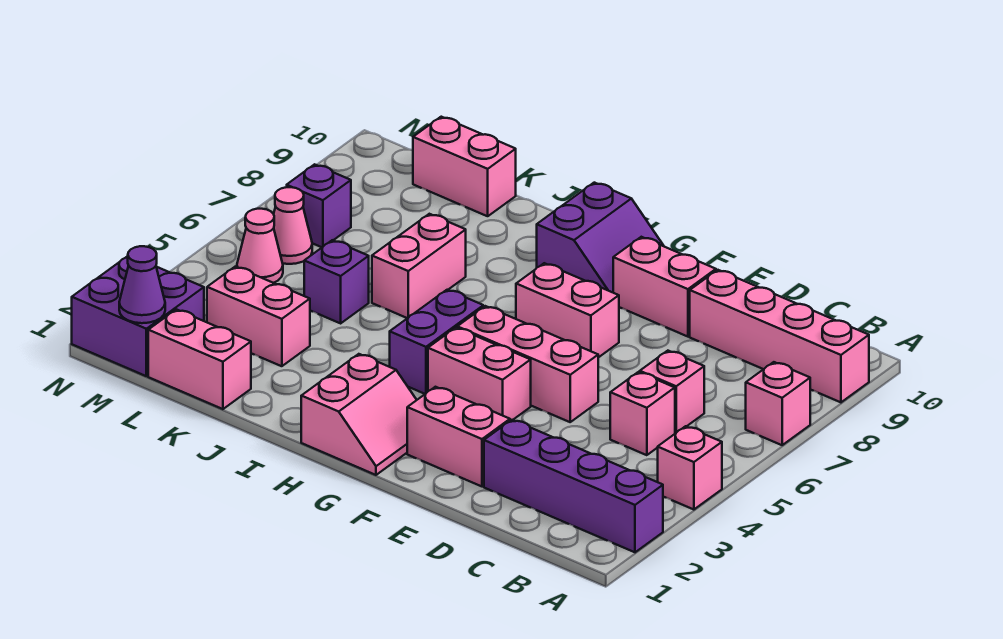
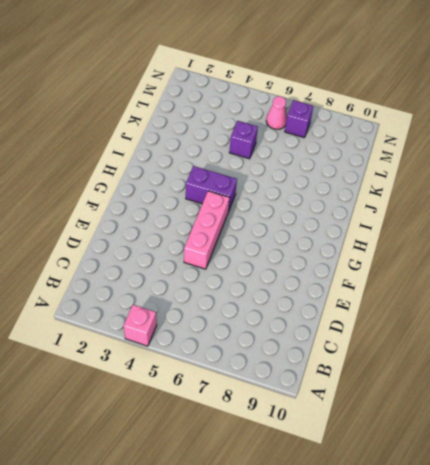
none -> purple brick A2:D2 level 1
none -> pink brick A7 level 1
none -> pink brick A9:D9 level 1

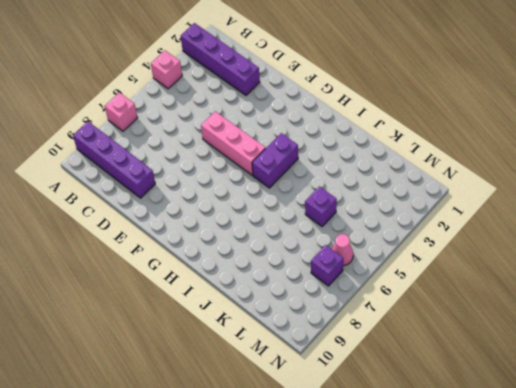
purple brick A9:D9 level 1 -> pink brick A9:D9 level 1
none -> pink brick C5 level 1
none -> pink brick C6 level 1
none -> pink brick E2:F2 level 1

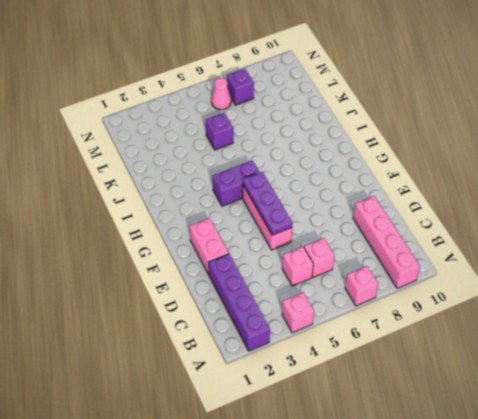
purple plate E5:G5 level 2 -> none
none -> pink brick E9:F9 level 1
none -> pink brick F4:G4 level 1
none -> pink brick F7:G7 level 1

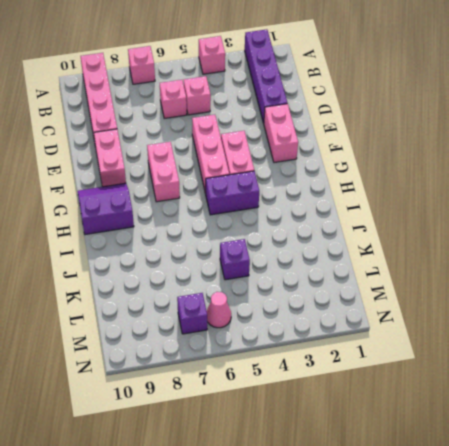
none -> pink slope G1:H2 level 1 top H
none -> pink brick J6:J7 level 1
none -> pink brick K1:L1 level 1

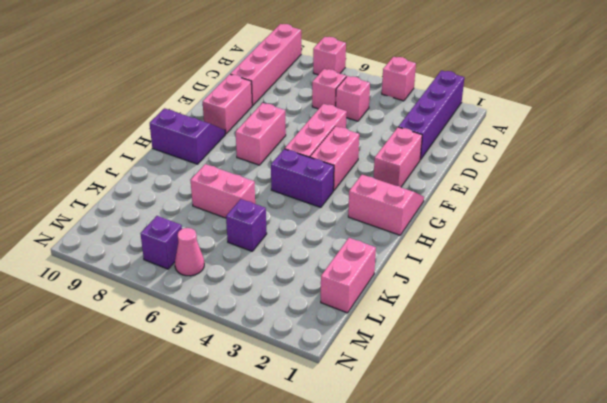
none -> pink brick K3:L3 level 1
none -> pink brick K10:L10 level 1
none -> purple brick M1:N2 level 1

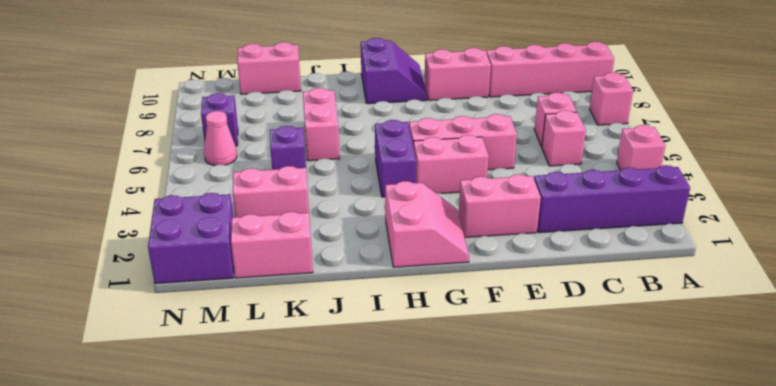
none -> pink brick F7:G7 level 1
none -> pink cone M5 level 1
none -> purple cone M1 level 2

